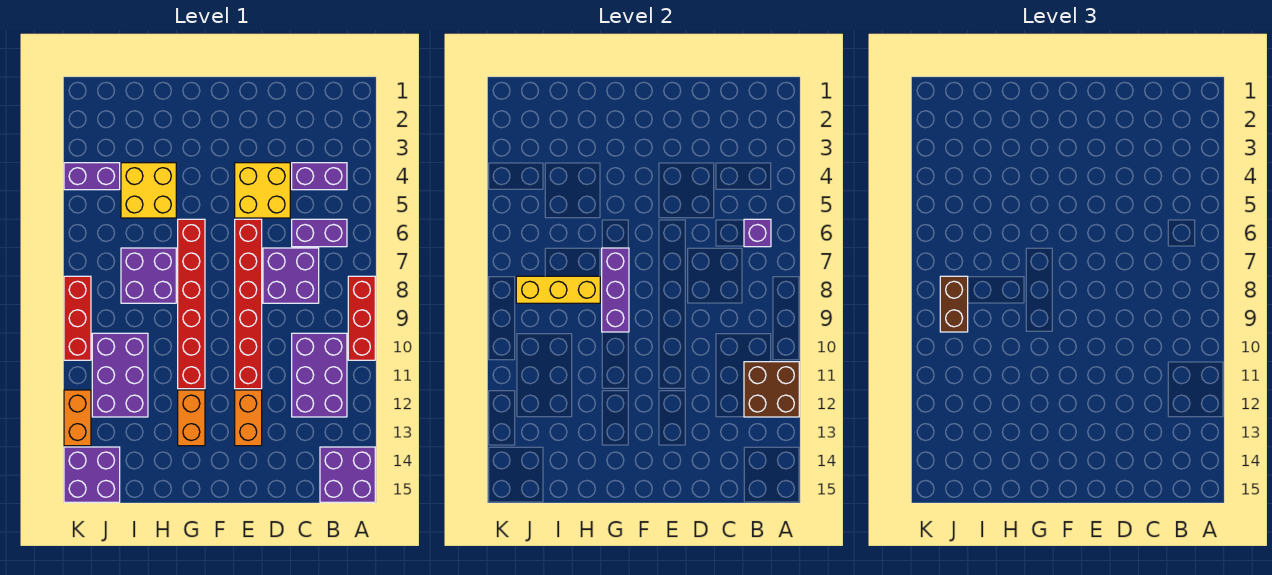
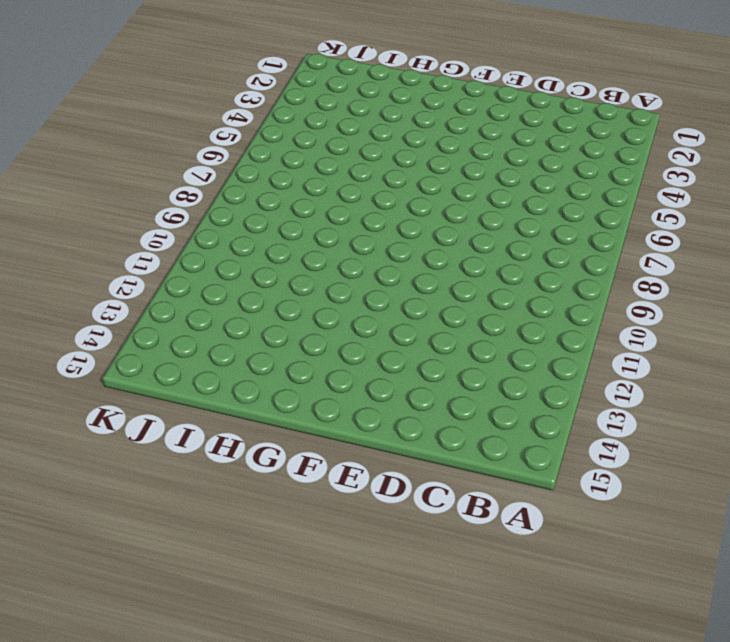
none -> red brick A8:A10 level 1
none -> purple brick A14:B15 level 1
none -> purple brick B4:C4 level 1

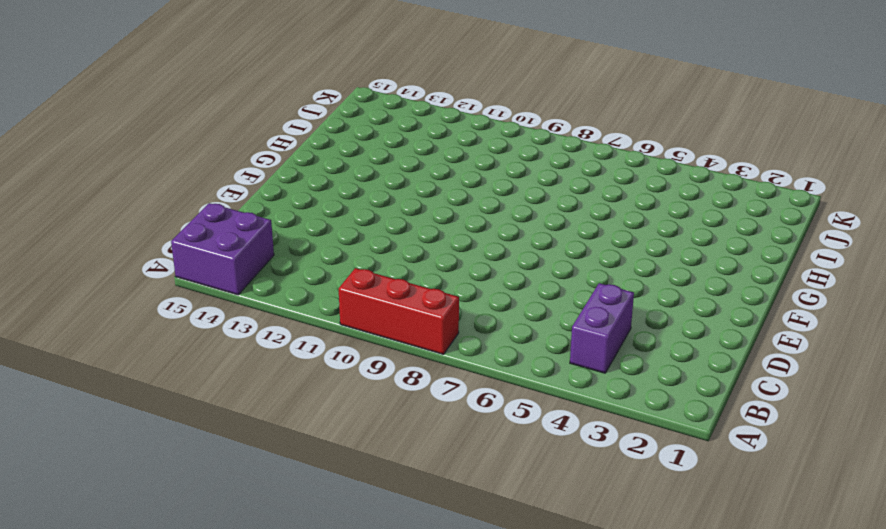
none -> purple brick B6:C6 level 1
none -> purple brick B10:C12 level 1
none -> purple brick C7:D8 level 1

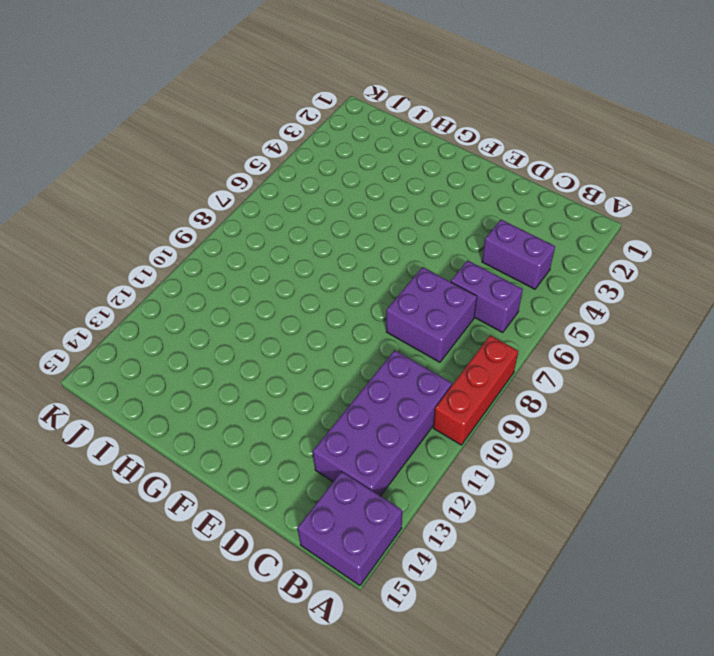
purple brick B10:C13 level 1 -> purple brick B10:C12 level 1
none -> yellow brick D4:E5 level 1
none -> red brick E6:E11 level 1
none -> orange brick E12:E13 level 1

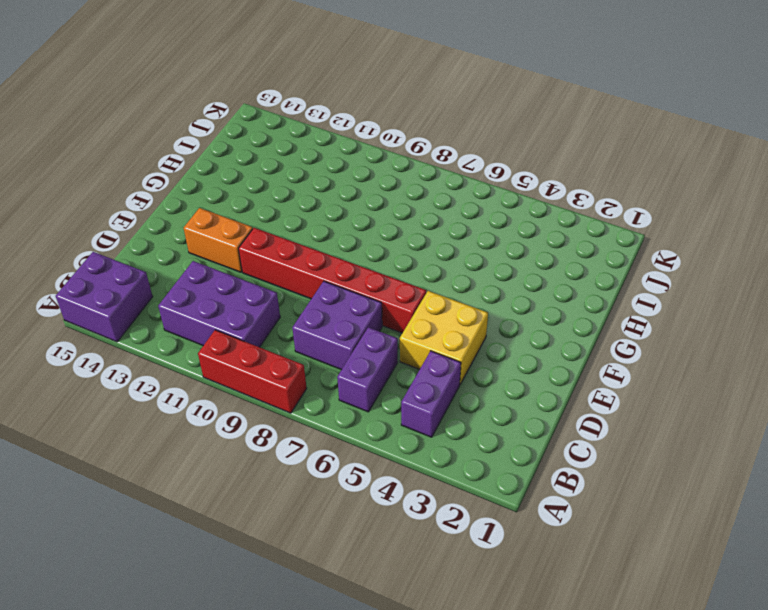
none -> red brick G6:G11 level 1
none -> orange brick G12:G13 level 1
none -> yellow brick H4:I5 level 1

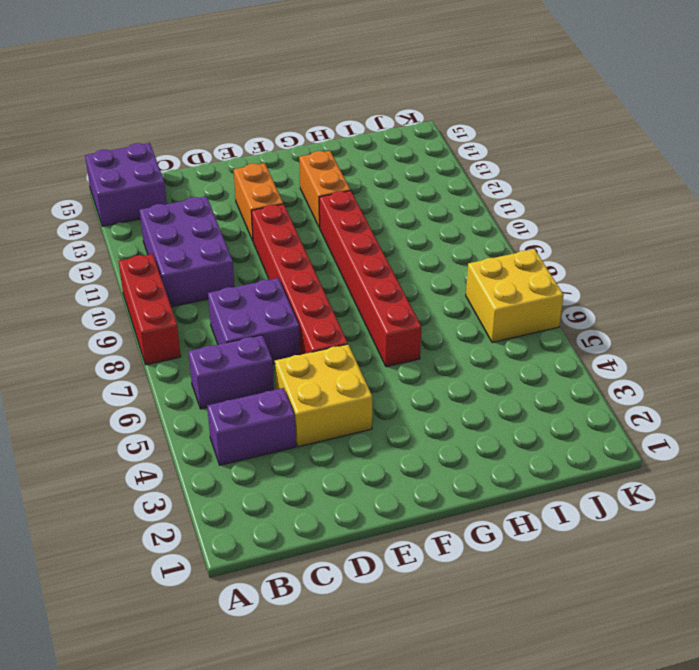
yellow brick J6:K7 level 1 -> yellow brick H4:I5 level 1
none -> purple brick H7:I8 level 1
none -> purple brick I10:J12 level 1
none -> purple brick J4:K4 level 1

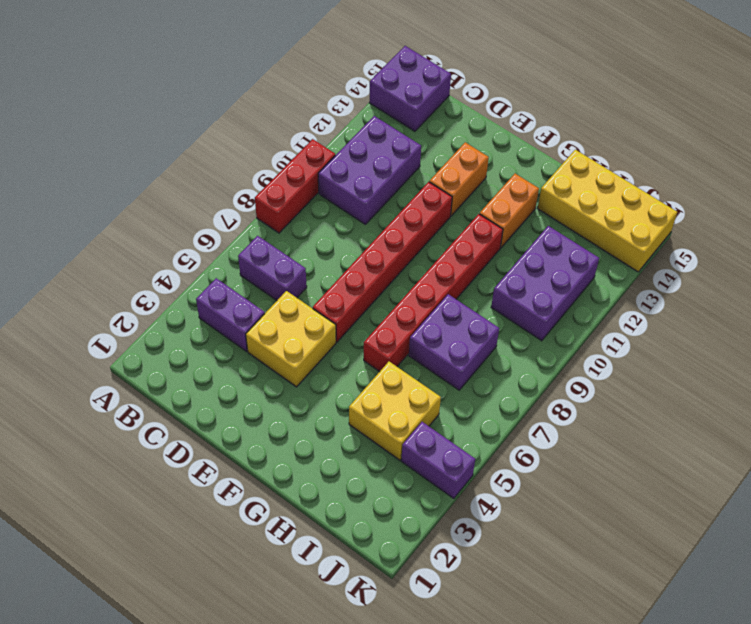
yellow brick H14:K15 level 1 -> purple brick J14:K15 level 1
none -> purple brick C7:D8 level 1
none -> red brick K8:K10 level 1
none -> orange brick K12:K13 level 1

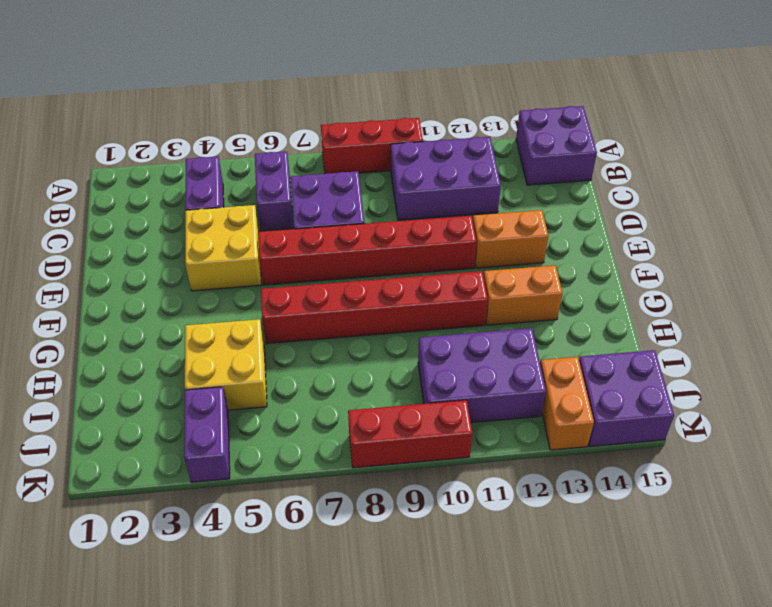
orange brick J13:K13 level 1 -> orange brick K12:K13 level 1
none -> purple brick H7:I8 level 1
none -> brown brick A11:B12 level 2
none -> purple brick B6 level 2

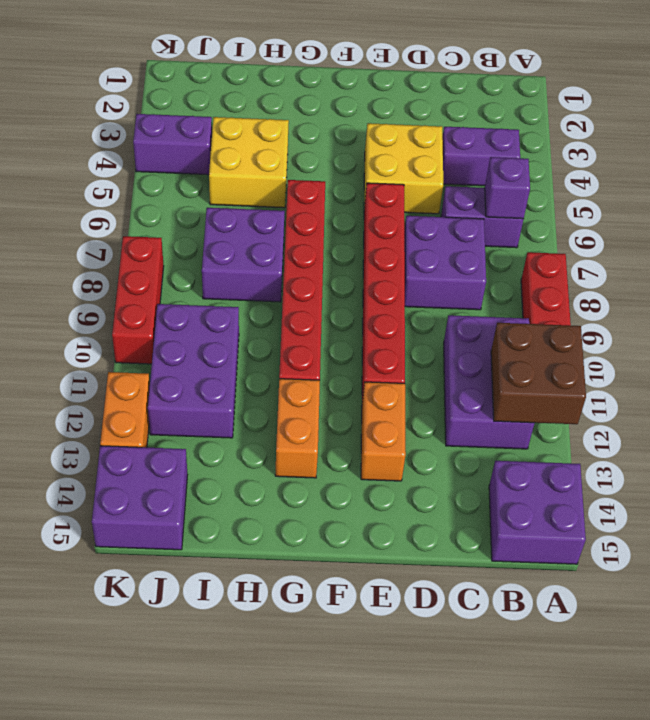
none -> purple brick G7:G9 level 2
none -> yellow brick H8:J8 level 2
none -> brown brick J8:J9 level 3

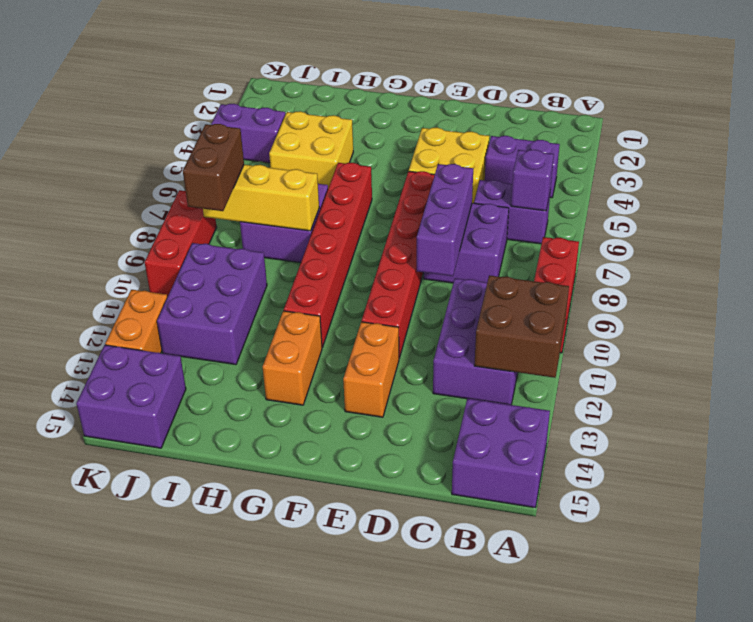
purple brick D7:D9 level 2 -> purple brick G7:G9 level 2

